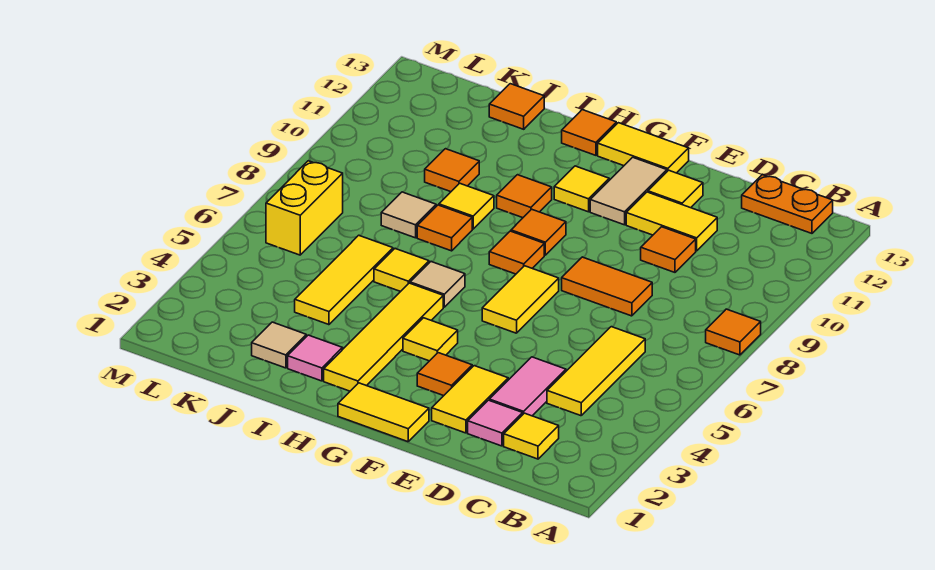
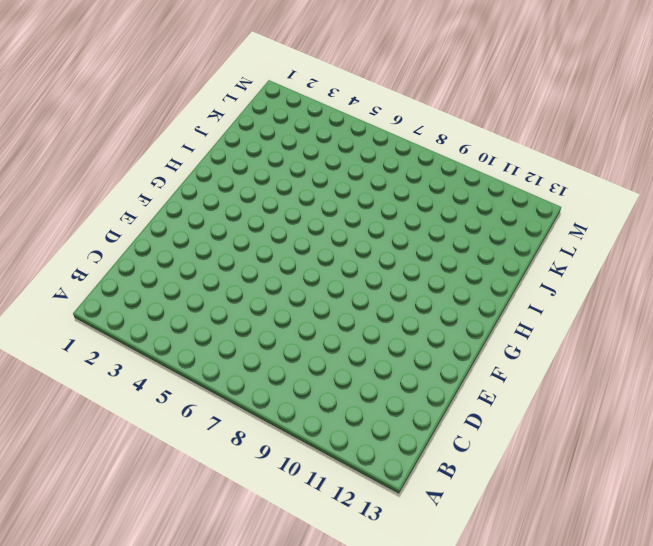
none -> orange tile A8 level 1
none -> orange plate B13:C13 level 1
none -> yellow tile C2 level 1
none -> yellow tile C4:C6 level 1

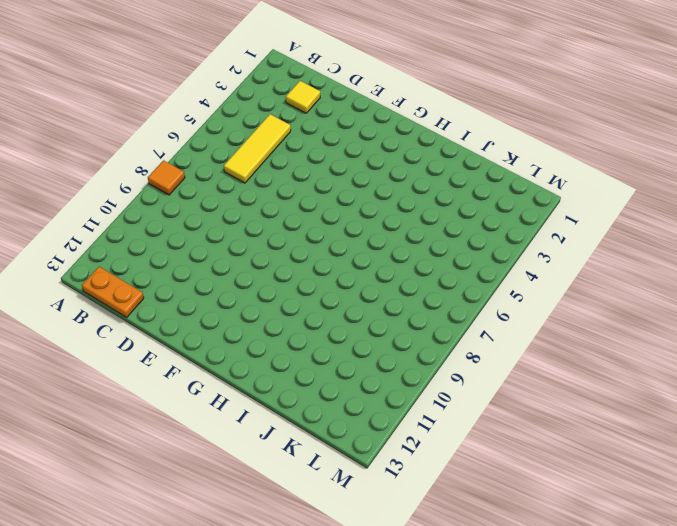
none -> pink tile D2 level 1
none -> pink tile D3:D4 level 1
none -> orange tile D8:E8 level 1
none -> orange tile D10 level 1

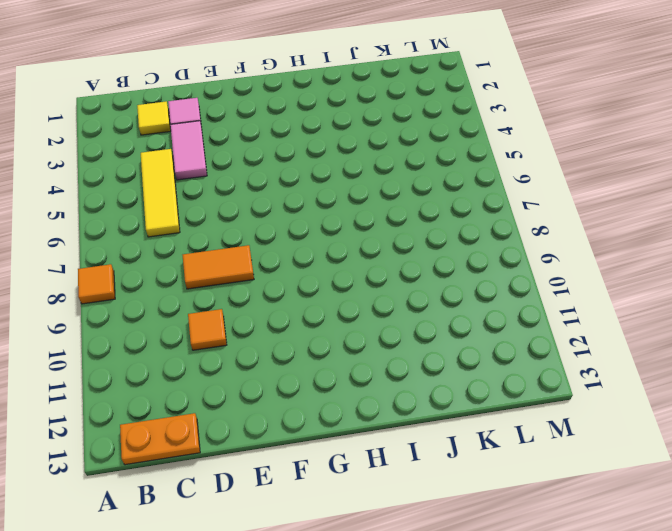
none -> yellow tile D11:E11 level 1
none -> yellow tile E2:E3 level 1
none -> yellow tile E12 level 1
none -> yellow tile F1:G1 level 1

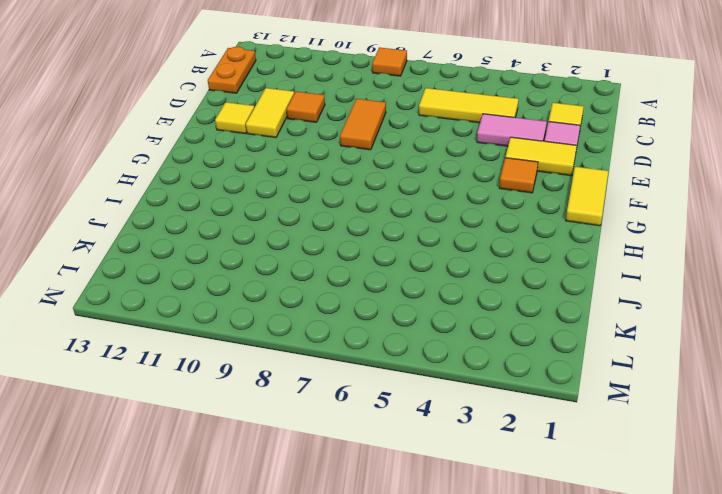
none -> yellow tile F6:F7 level 1
none -> tan tile F11:F12 level 1
none -> yellow tile F13:G13 level 1
none -> yellow tile G4 level 1

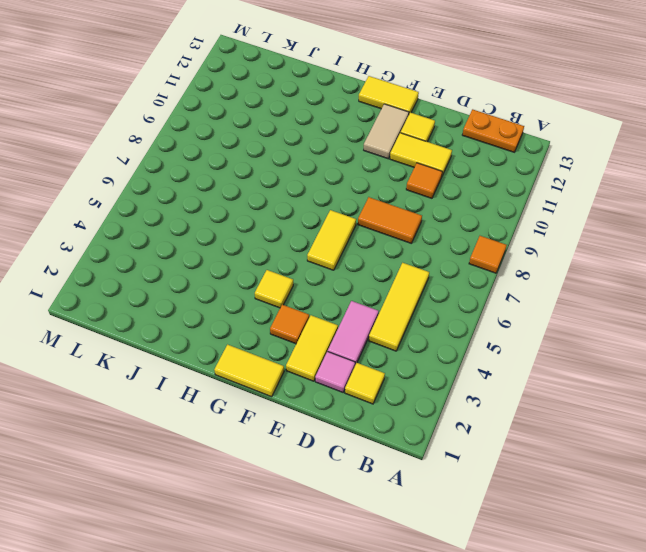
none -> orange tile G8 level 1
none -> orange tile G9 level 1
none -> yellow tile G11 level 1
none -> yellow tile H2:H5 level 1

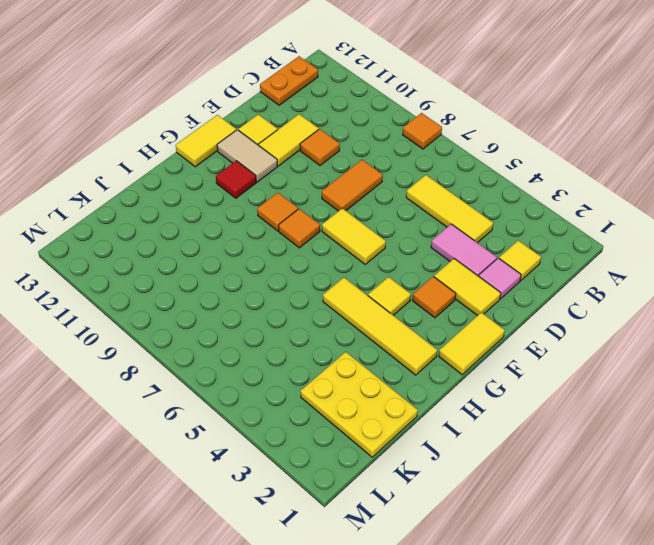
red tile G11 level 1 -> yellow tile G11 level 1
yellow plate J1:K3 level 1 -> tan tile J2 level 1
none -> tan tile H6 level 1
none -> orange tile H10 level 1
none -> orange tile H13 level 1
none -> pink tile I2 level 1

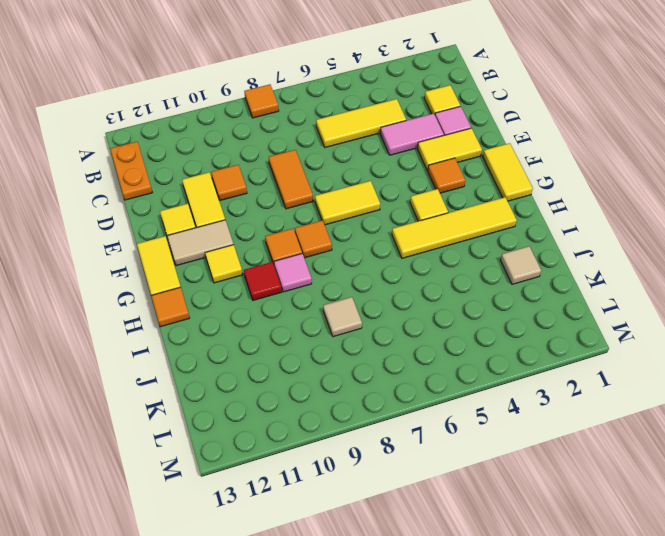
pink tile H9 level 1 -> pink tile I2 level 1
red tile H10 level 1 -> orange tile H10 level 1
none -> tan tile H6 level 1
none -> yellow tile I6 level 1
none -> orange tile I8 level 1
none -> yellow tile I9 level 1

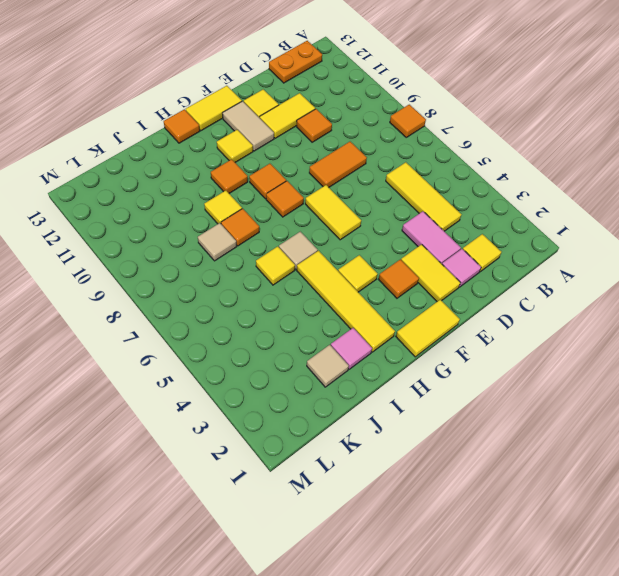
none -> yellow tile J4:J6 level 1
none -> orange tile J10 level 1
none -> orange tile J13 level 1
none -> yellow brick L6:L7 level 1

